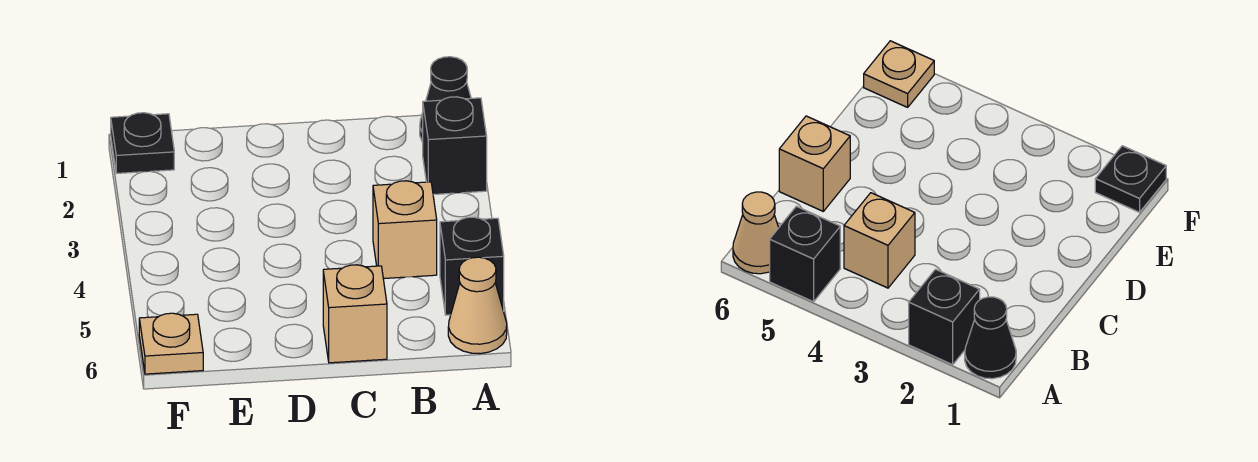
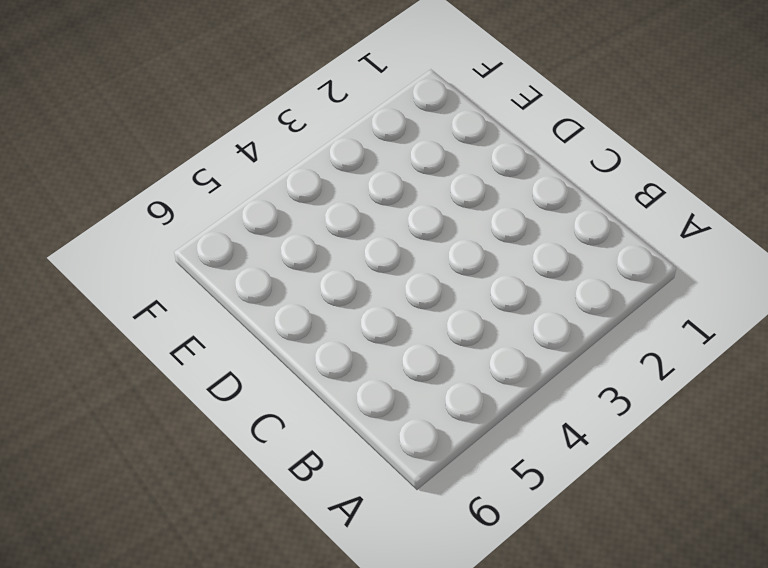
none -> black cone A1 level 1
none -> black brick A2 level 1

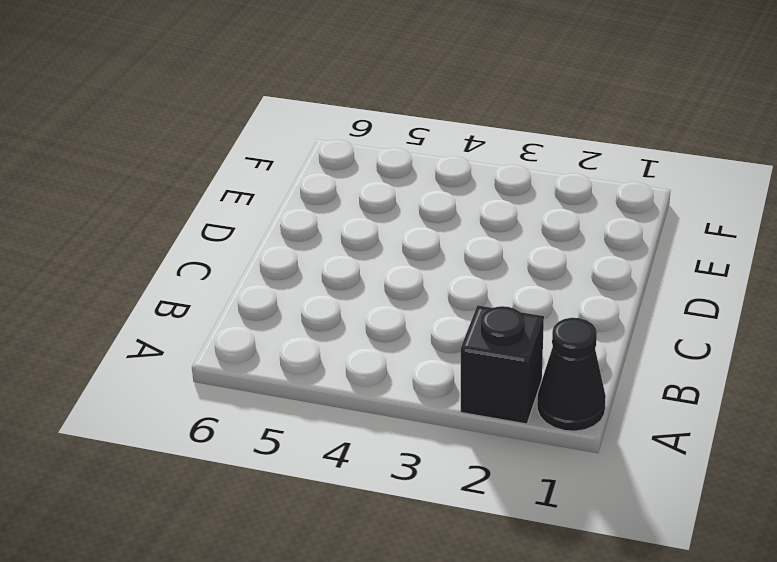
none -> black brick A5 level 1
none -> tan cone A6 level 1

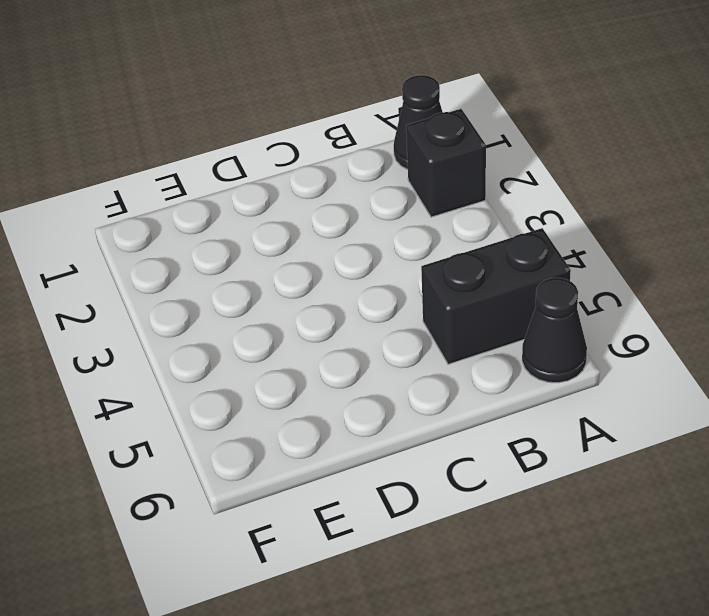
black brick A5:B5 level 1 -> black brick A5 level 1
black cone A6 level 1 -> tan cone A6 level 1
none -> tan brick B4 level 1
none -> tan brick C6 level 1

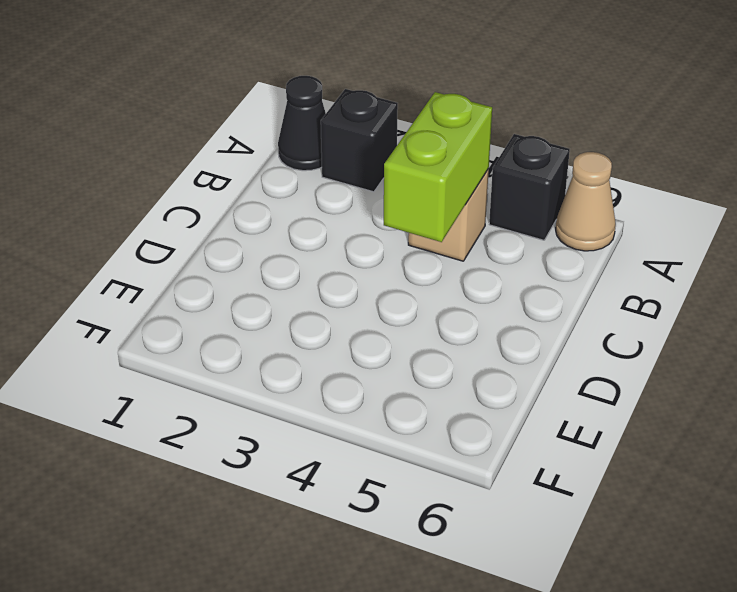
lime brick B4:C4 level 2 -> none
none -> tan brick C6 level 1
none -> black plate F1 level 1

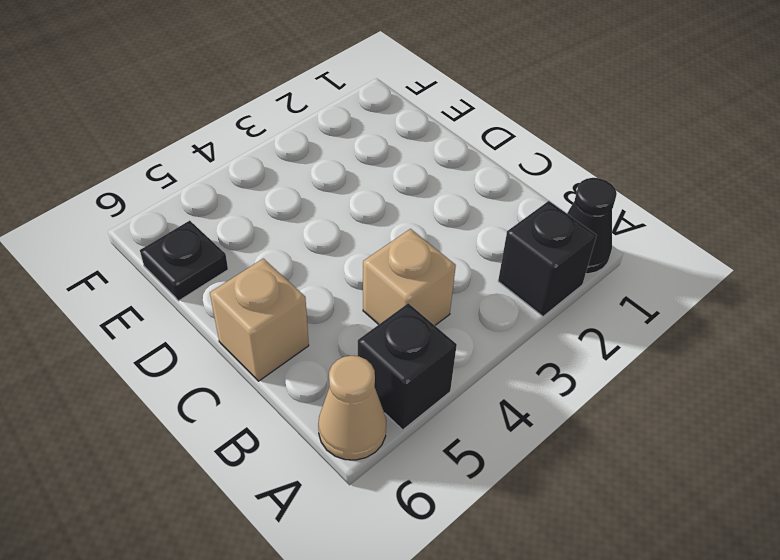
black plate E6 level 1 -> black plate F1 level 1
none -> tan plate F6 level 1

